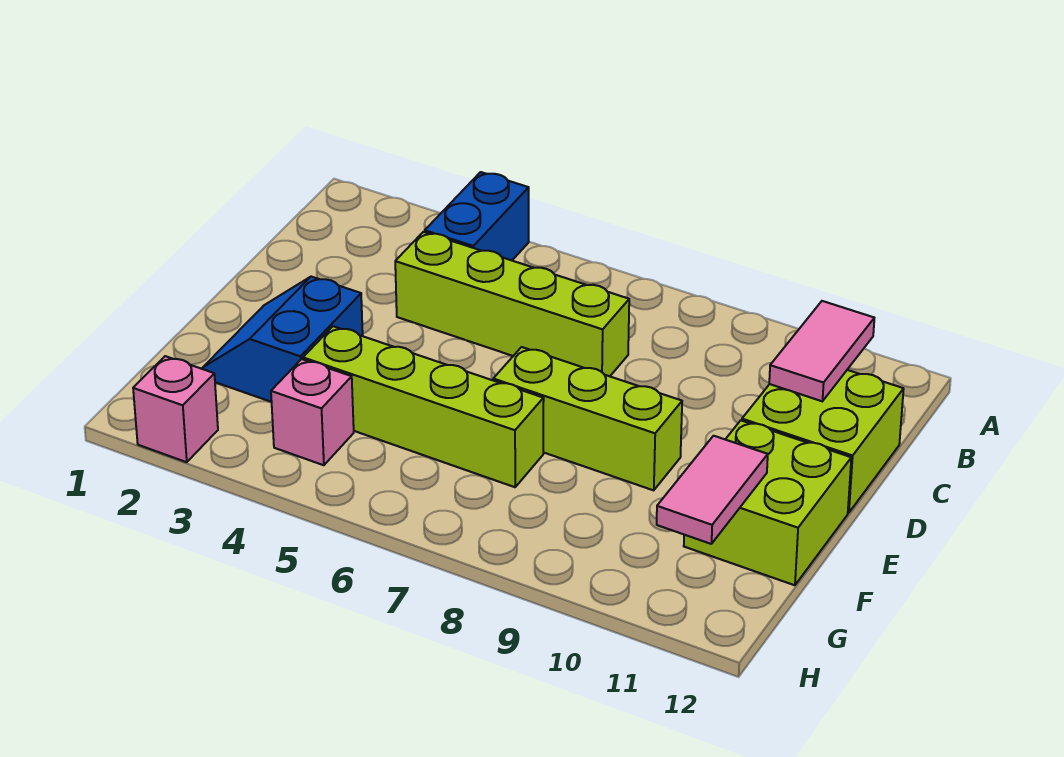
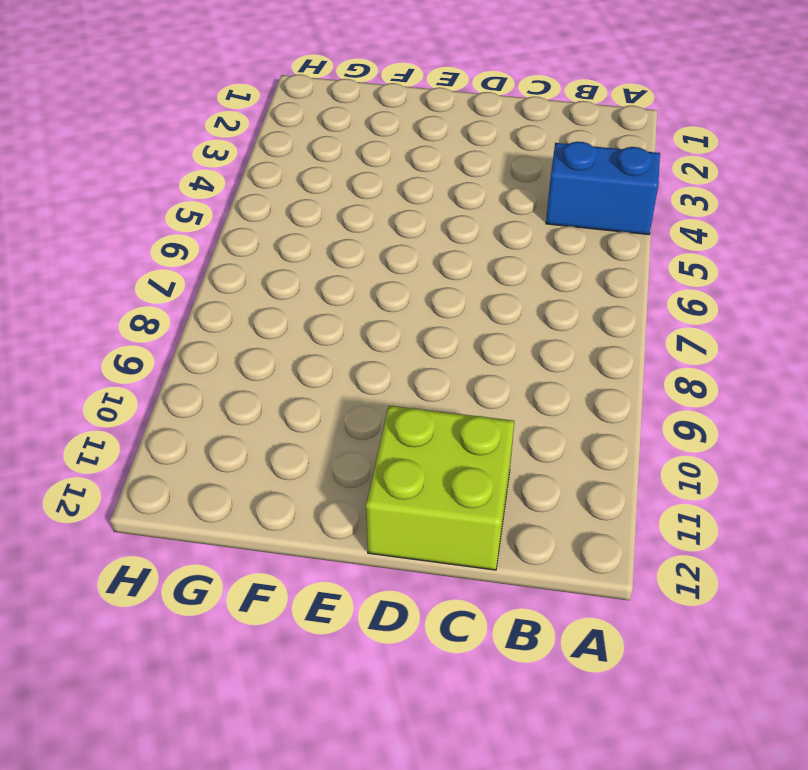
none -> lime brick C4:C7 level 1
none -> blue slope E2:F3 level 1 top 3

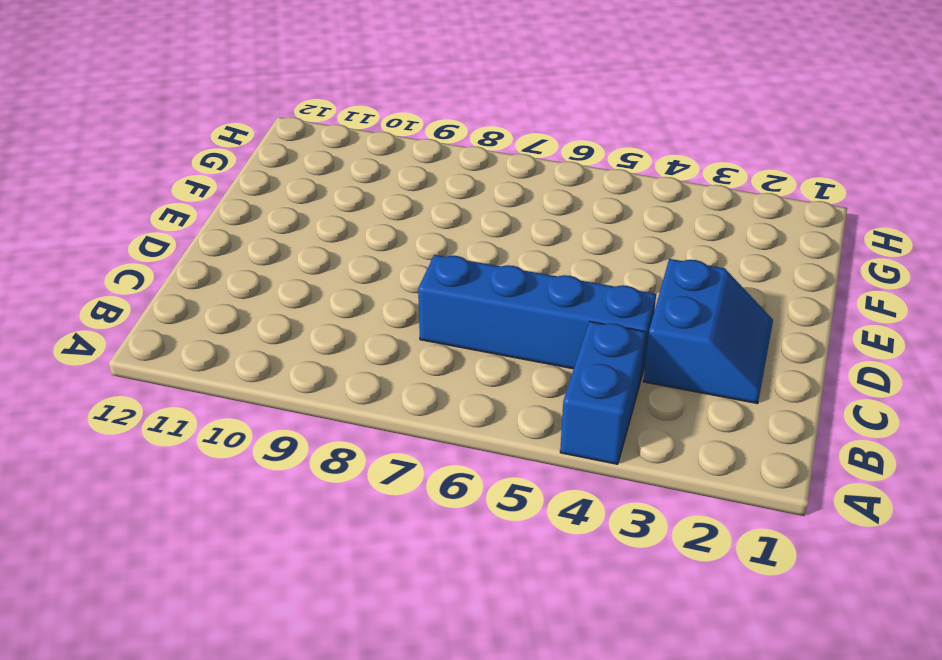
blue slope C2:D3 level 1 top 3 -> blue slope E2:F3 level 1 top 3
blue brick C4:C7 level 1 -> lime brick C4:C7 level 1
none -> lime brick C11:D12 level 1
none -> lime brick E7:E9 level 1

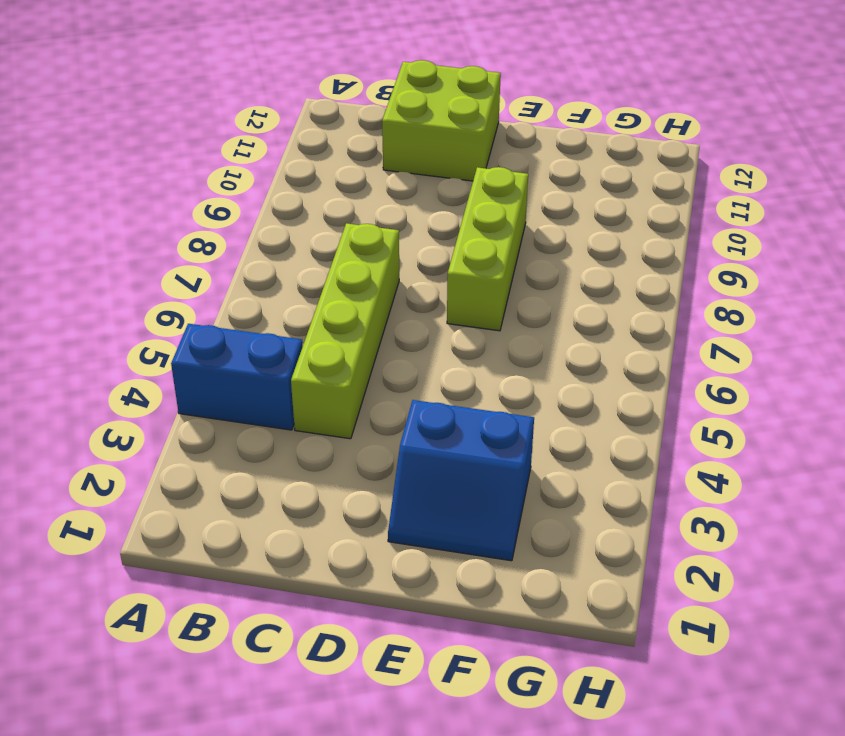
none -> lime brick E11:F12 level 1
none -> lime brick F4:F7 level 1

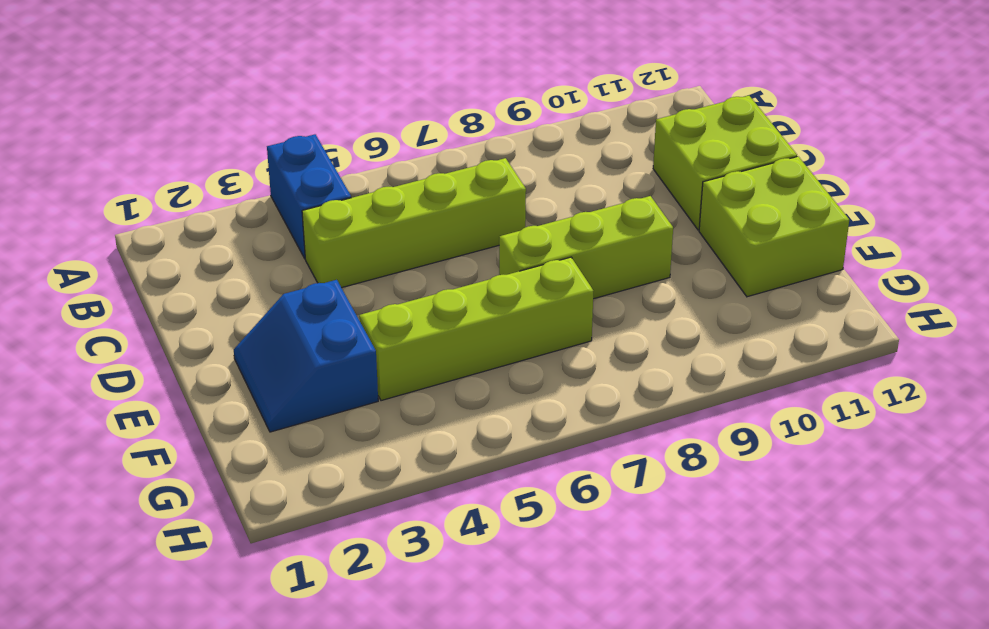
none -> pink brick G4 level 1
none -> pink brick H2 level 1

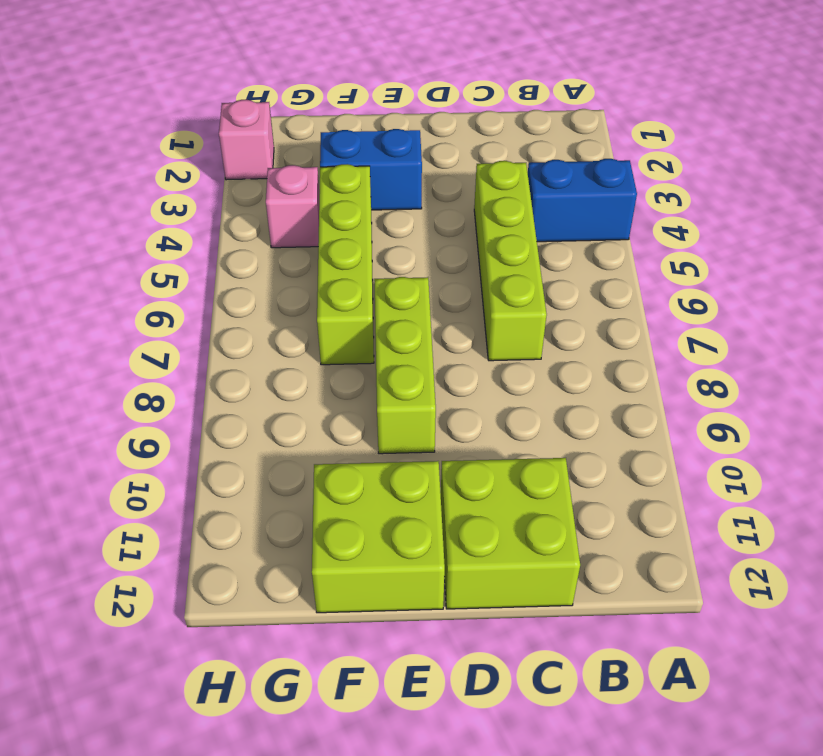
none -> pink tile B11:C11 level 2
none -> pink tile F11:G11 level 2

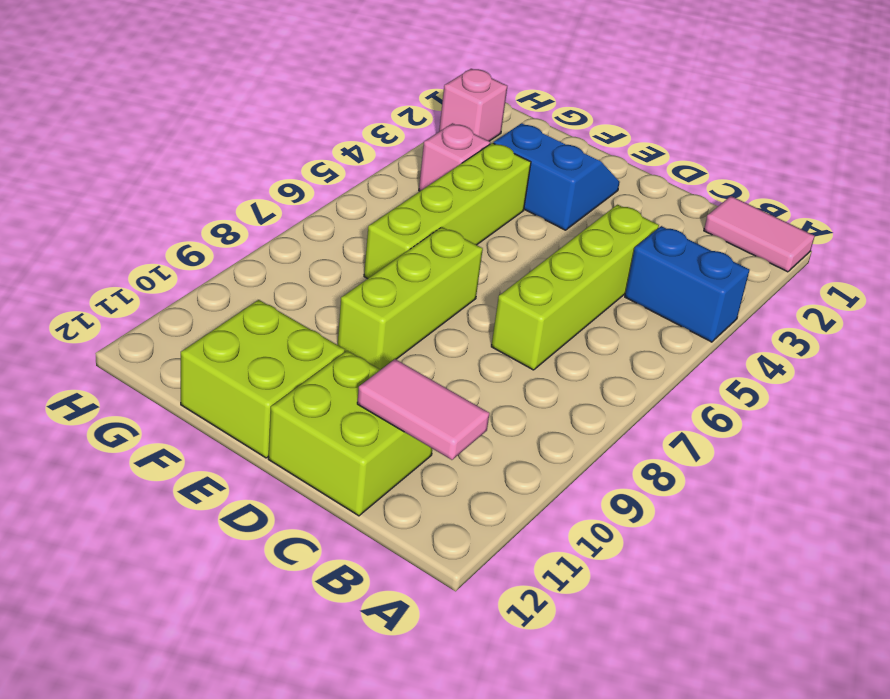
pink tile A1:B1 level 1 -> pink tile F11:G11 level 2

